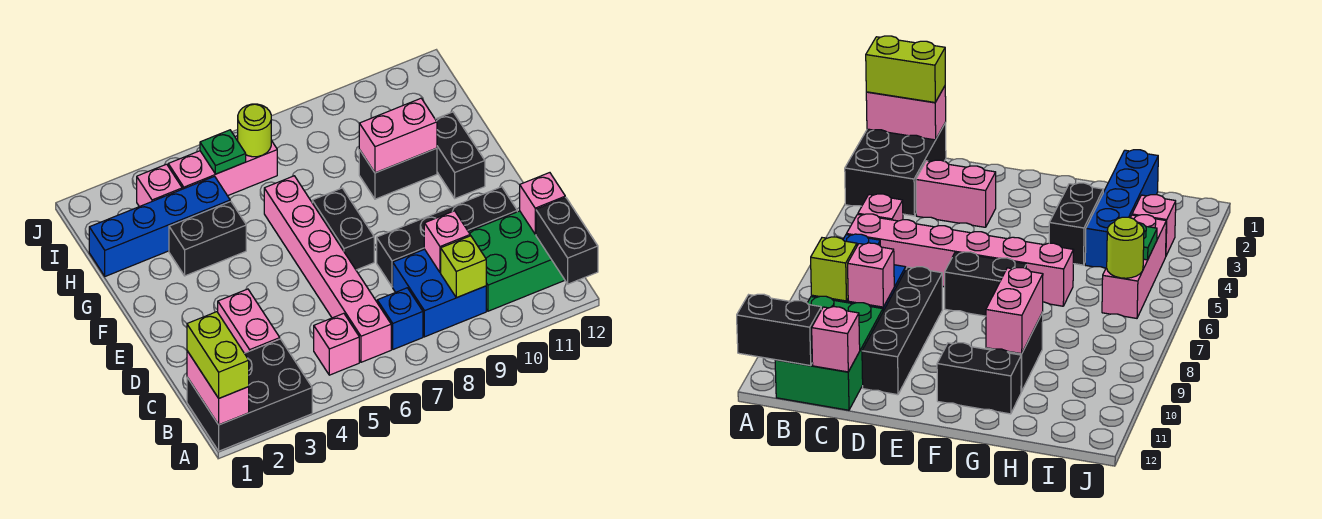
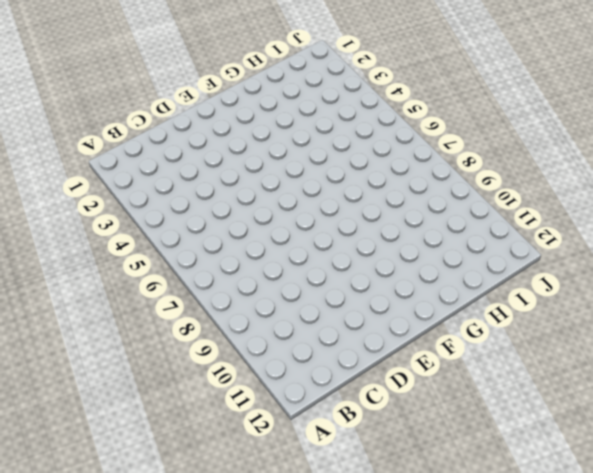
none -> black brick A1:B3 level 1
none -> pink brick B5 level 1
none -> pink brick B6:G6 level 1

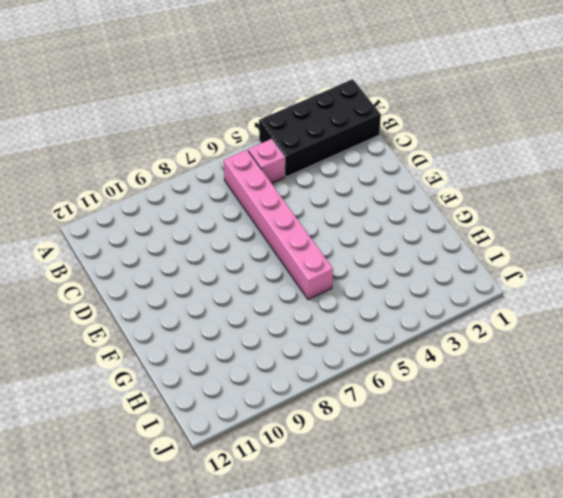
black brick A1:B4 level 1 -> black brick A1:B3 level 1
none -> blue brick B7 level 1
none -> blue brick B8:C9 level 1
none -> green brick B10:C12 level 1

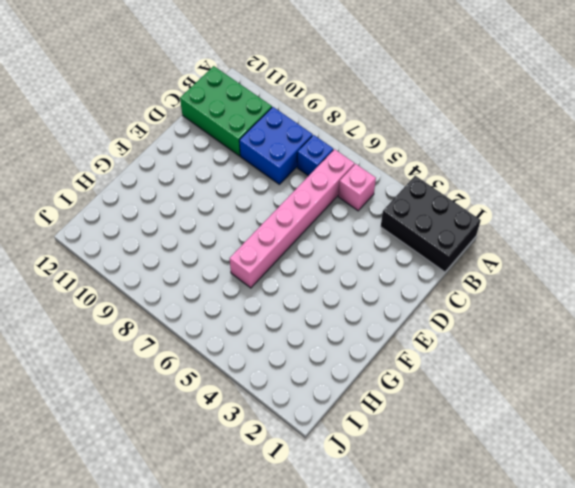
none -> pink brick C3:D3 level 1
none -> black brick D8:D11 level 1
none -> black brick E7:F7 level 1

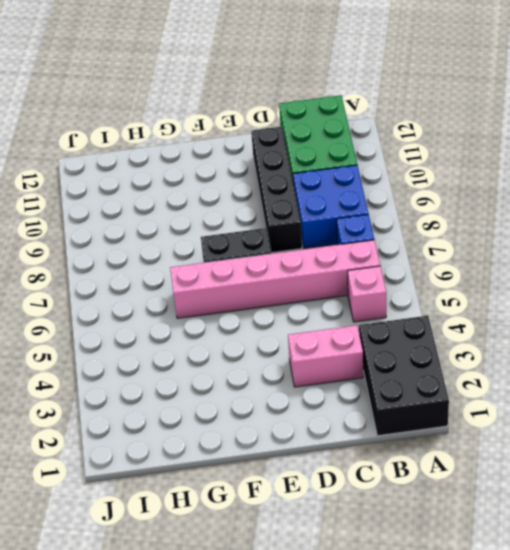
none -> black brick F11:G11 level 1
none -> black brick G3:G4 level 1
none -> black brick G9:G10 level 1

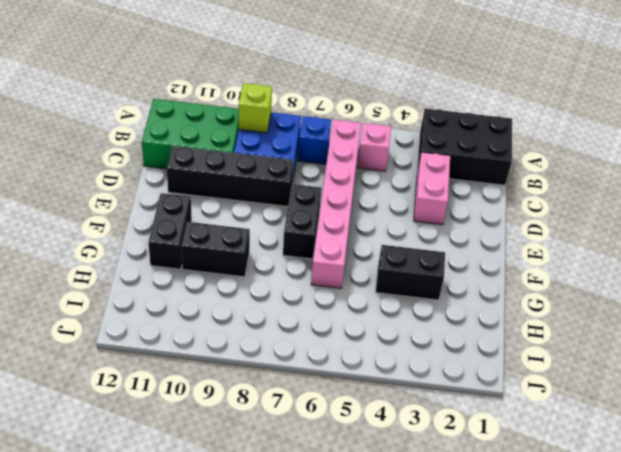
none -> blue brick H1:H4 level 1
none -> pink brick I3 level 1
none -> pink brick I4:I6 level 1

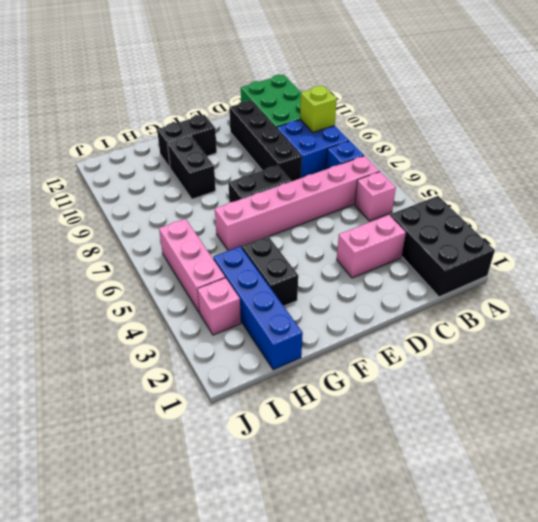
none -> pink brick A1:B1 level 2
none -> black brick A12:B12 level 2
none -> pink brick C9 level 2

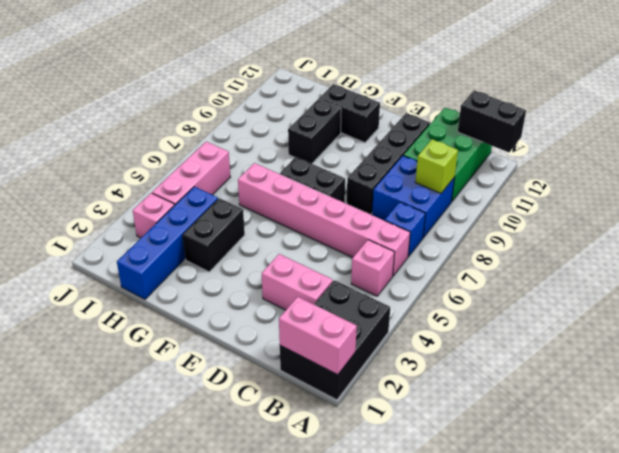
none -> pink brick C9 level 2
none -> pink brick C12 level 2
none -> pink brick G9:G10 level 2

